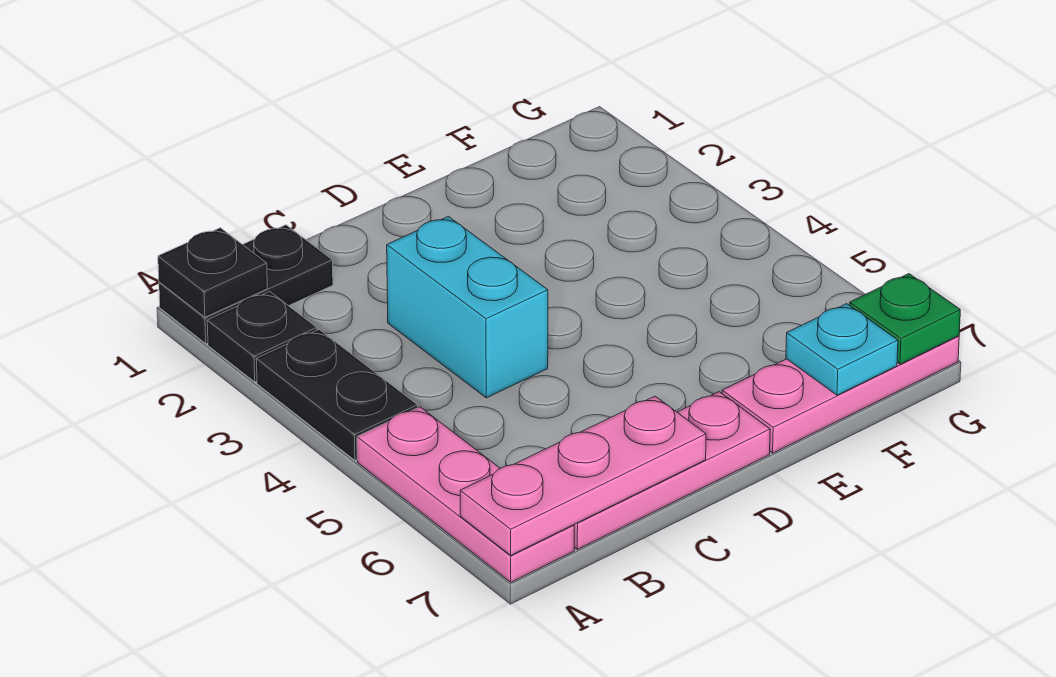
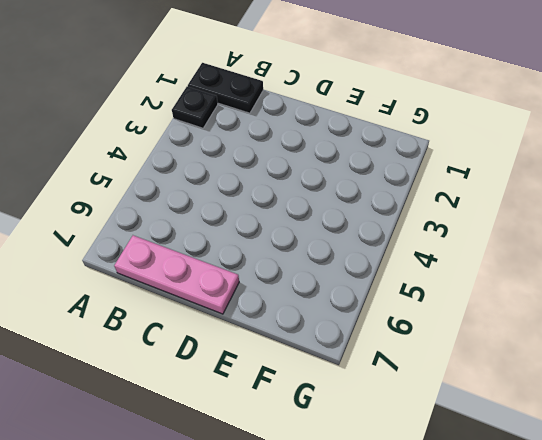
none -> black plate A3:A4 level 1
none -> pink plate A5:A7 level 1

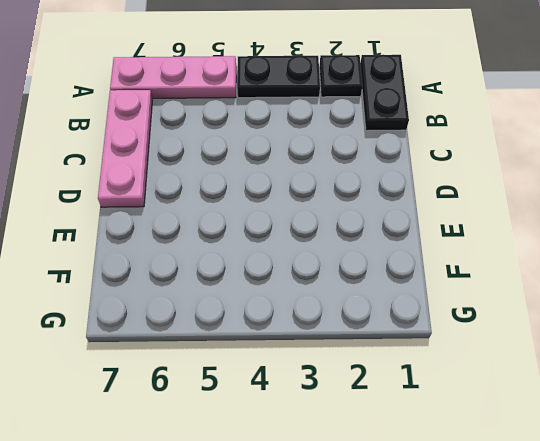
none -> cyan brick C3:C4 level 1
none -> pink plate E7:G7 level 1

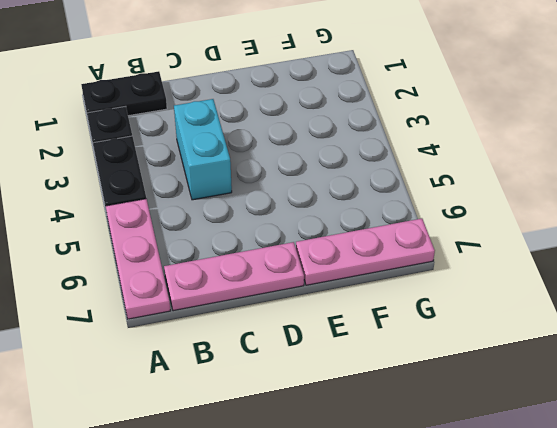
none -> black plate A1 level 2
none -> pink plate A7:C7 level 2

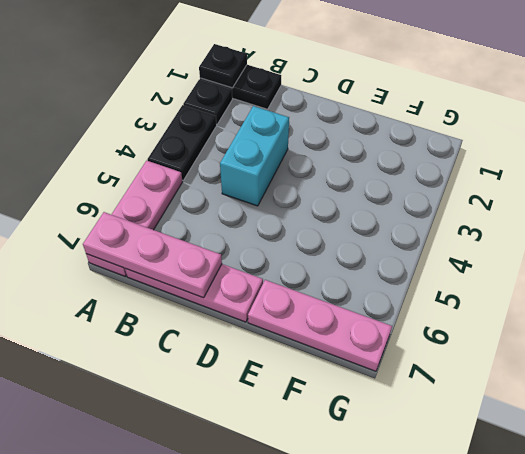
none -> cyan plate F7 level 2
none -> green plate G7 level 2

